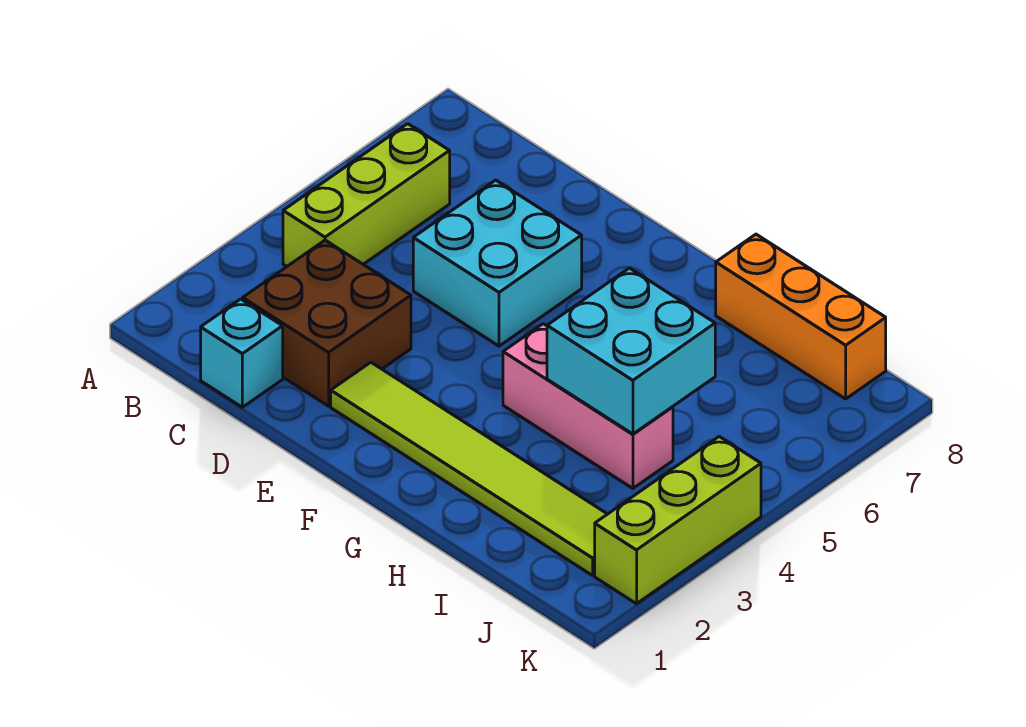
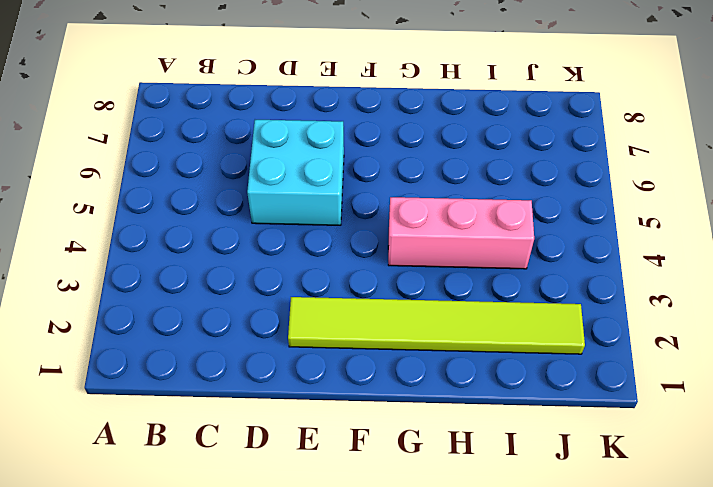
none -> lime brick B4:B6 level 1
none -> cyan brick C1 level 1

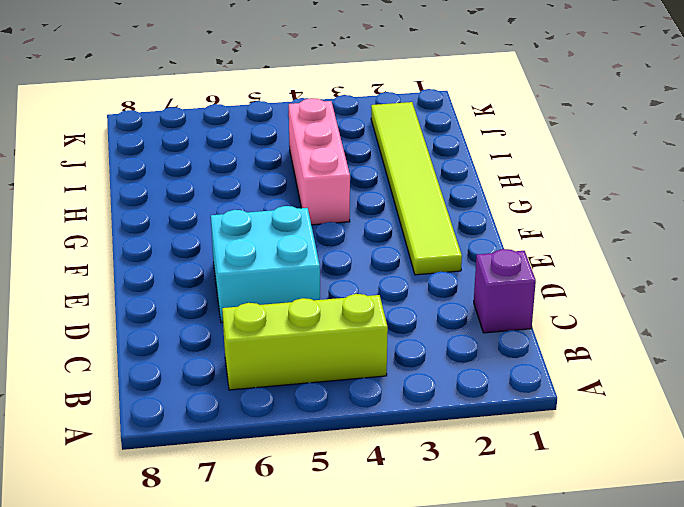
purple brick C1 level 1 -> cyan brick C1 level 1
none -> brown brick C2:D3 level 1
none -> orange brick H8:J8 level 1

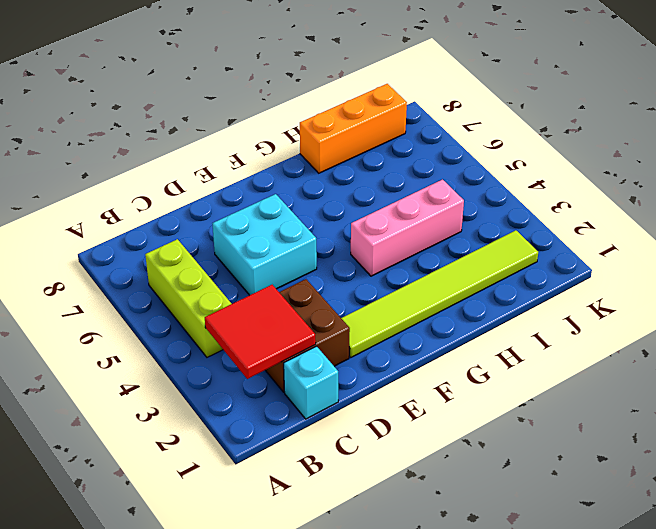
red tile B2:C3 level 2 -> none
none -> lime brick K2:K4 level 1
none -> cyan brick H4:I5 level 2

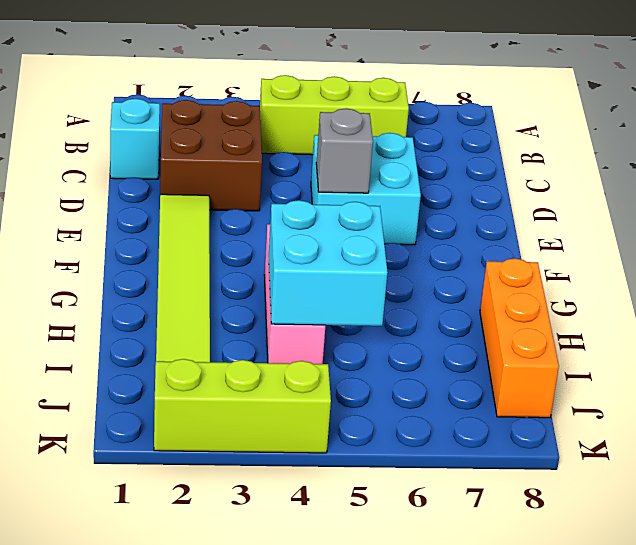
grey brick E5 level 2 -> none

